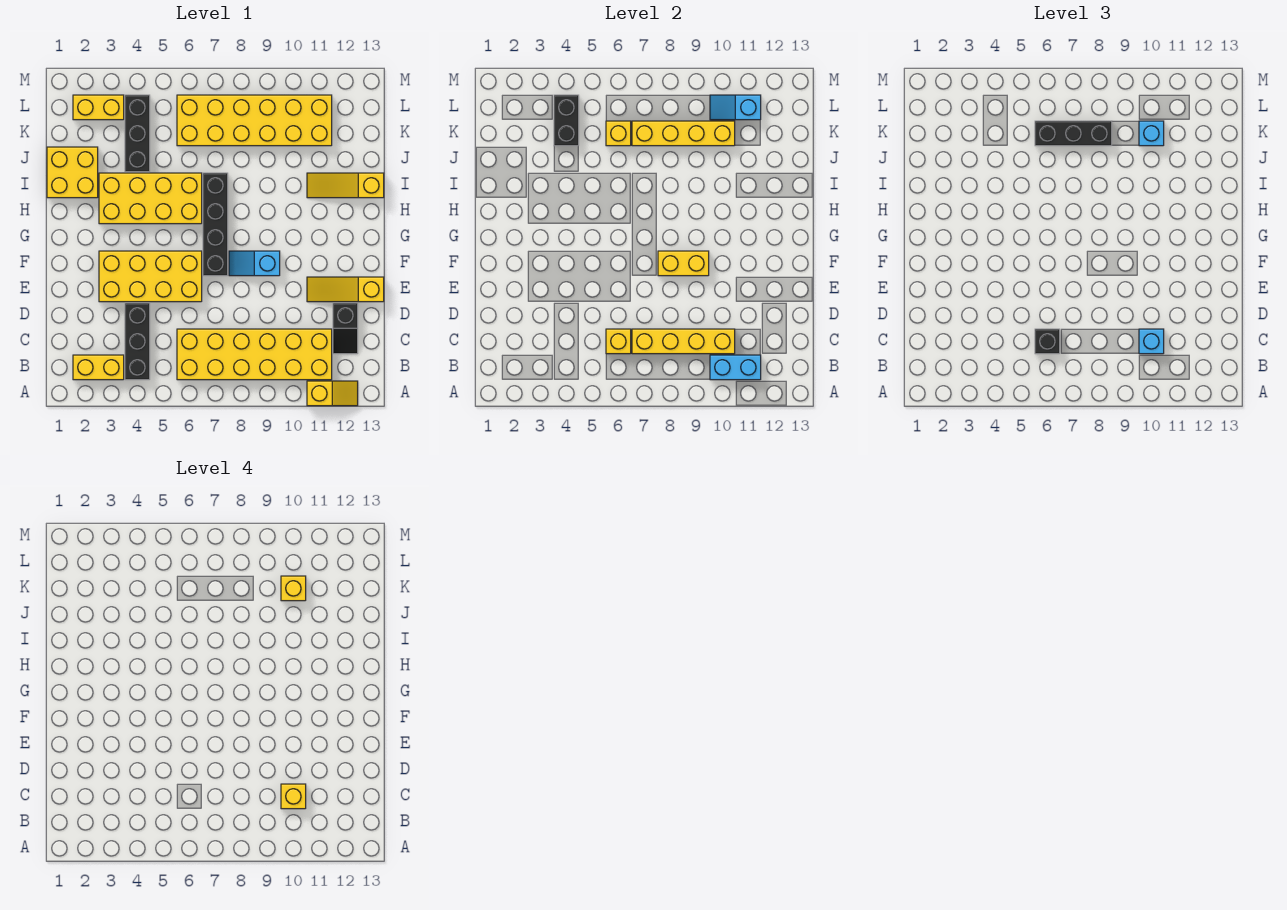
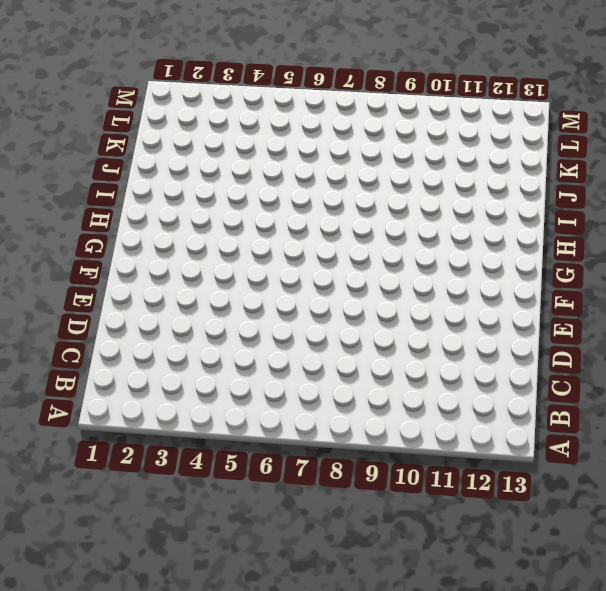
none -> yellow slope A11:A12 level 1 top 11
none -> yellow brick B2:B3 level 1
none -> black brick B4:D4 level 1

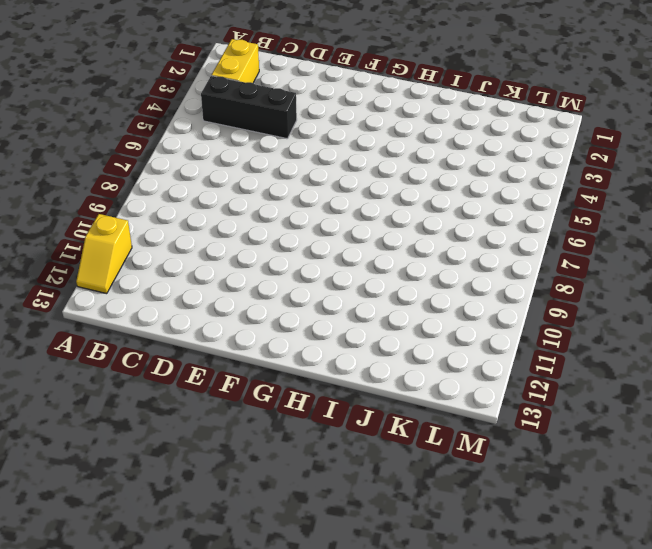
none -> yellow brick B6:C11 level 1
none -> black slope C12:D12 level 1 top D
none -> yellow brick E3:F6 level 1

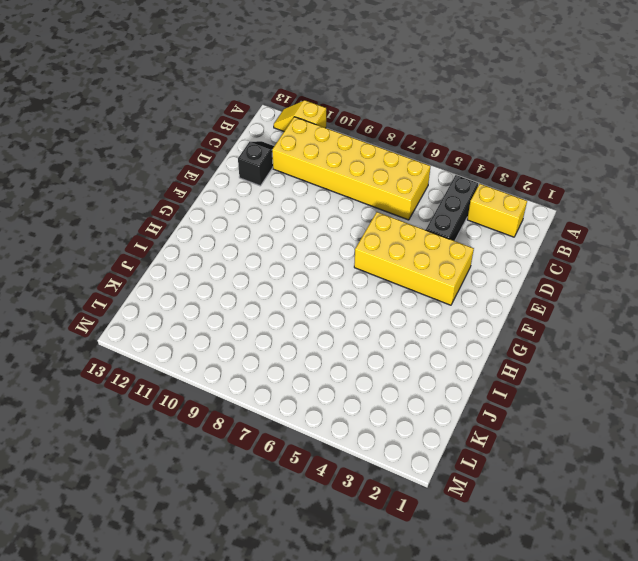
none -> yellow slope E11:E13 level 1 top 13
none -> black brick F7:I7 level 1
none -> cyan slope F8:F9 level 1 top 9

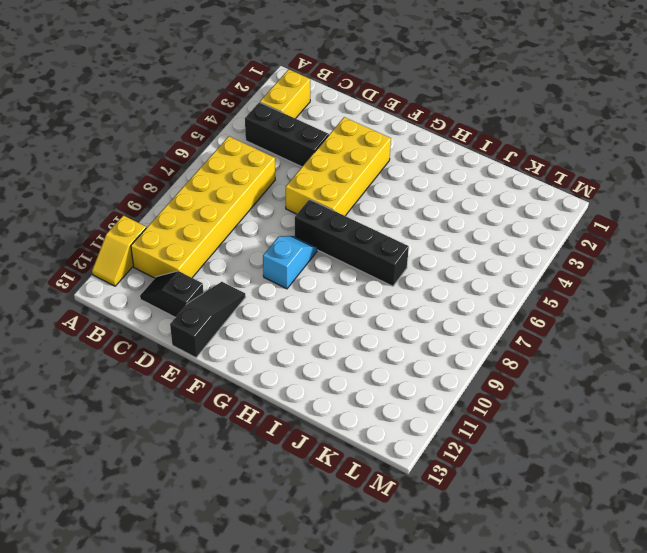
black slope E11:E13 level 1 top 13 -> yellow slope E11:E13 level 1 top 13
none -> yellow brick H3:I6 level 1
none -> yellow brick I1:J2 level 1
none -> yellow slope I11:I13 level 1 top 13

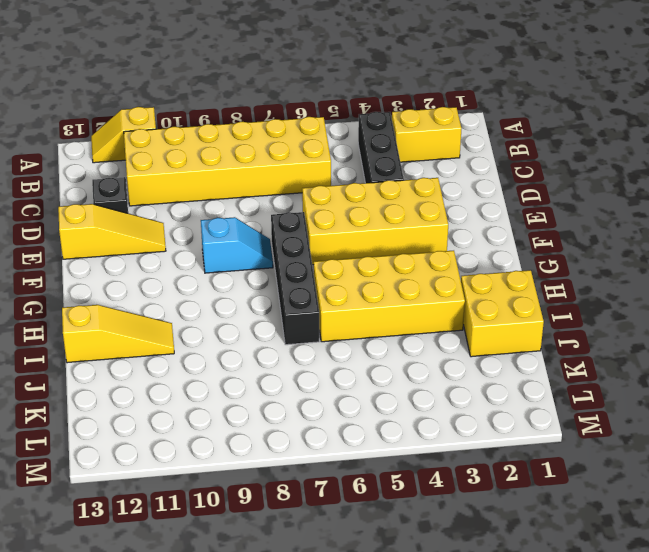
none -> black brick J4:L4 level 1
none -> yellow brick K6:L11 level 1
none -> yellow brick L2:L3 level 1

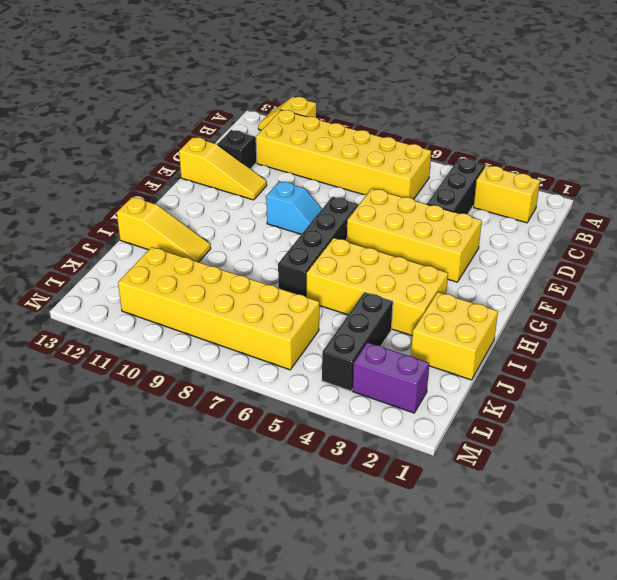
purple brick L2:L3 level 1 -> yellow brick L2:L3 level 1
none -> cyan brick B10:B11 level 2
none -> yellow brick C6 level 2
none -> yellow brick C7:C10 level 2

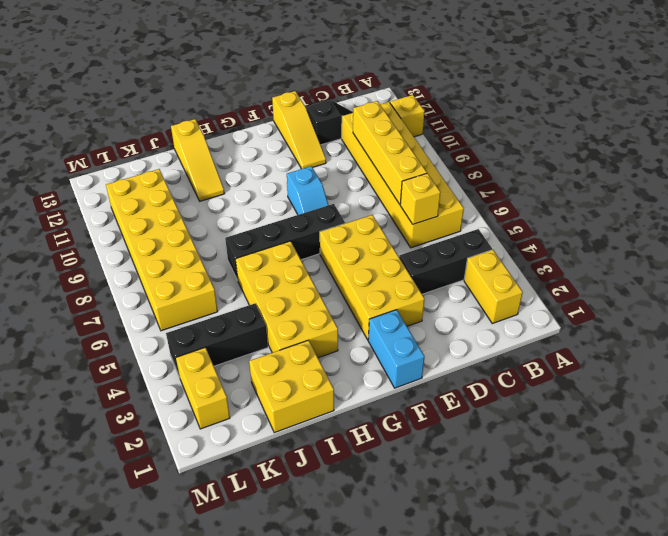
cyan brick F1:F2 level 1 -> cyan brick B10:B11 level 2
none -> yellow brick F8:F9 level 2
none -> black brick K4:L4 level 2
none -> yellow brick K6 level 2

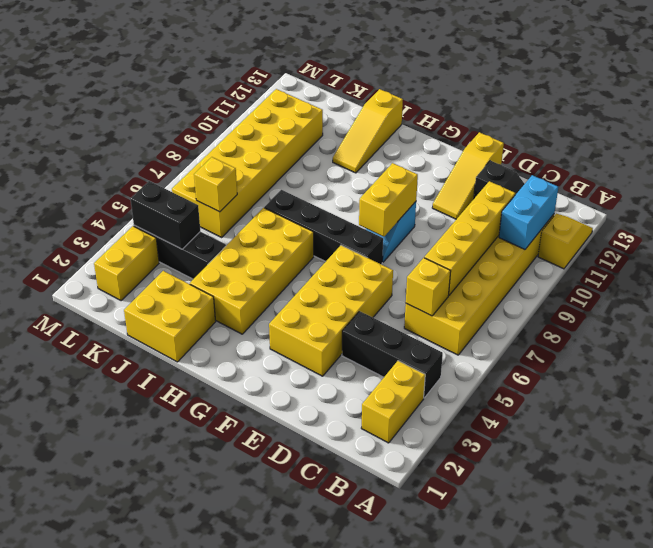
none -> yellow brick K7:K10 level 2
none -> cyan slope L10:L11 level 2 top 11
none -> black brick C6 level 3

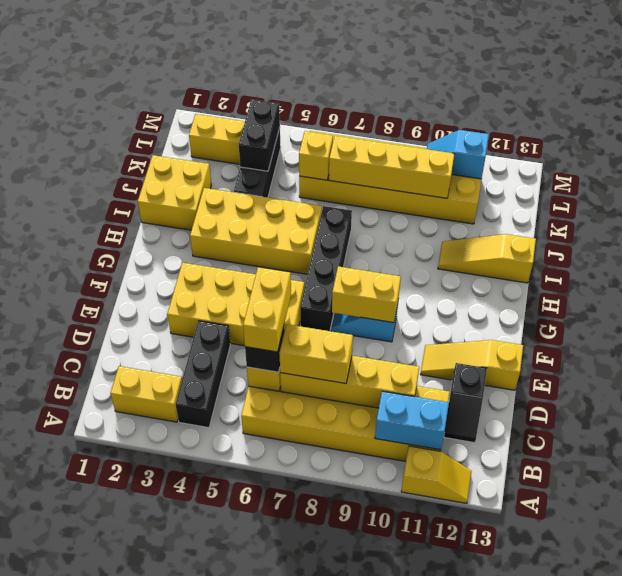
yellow brick C6:D6 level 4 -> none
yellow brick C7:C8 level 3 -> none
none -> cyan brick C10 level 3
none -> black brick K6:K8 level 3
none -> cyan brick K10 level 3

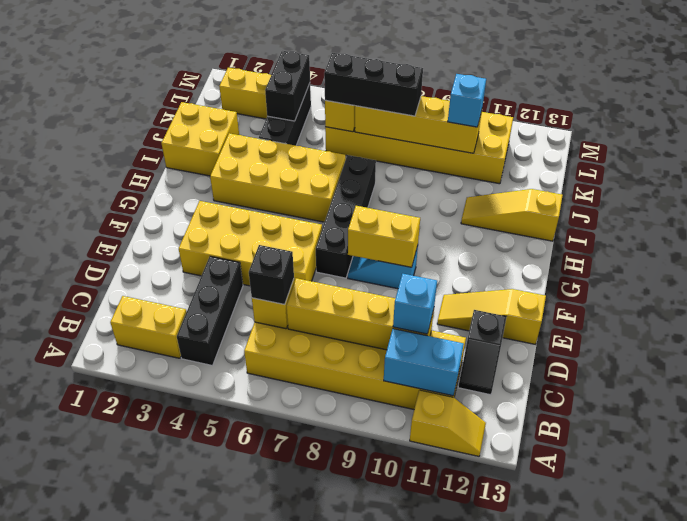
none -> cyan slope L10:L11 level 2 top 11
none -> yellow brick C10 level 4
none -> yellow brick K10 level 4

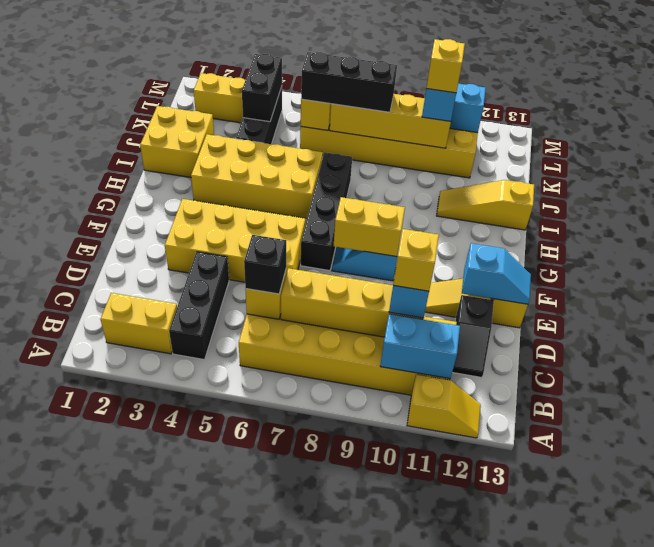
cyan slope E12:E13 level 2 top 12 -> none

